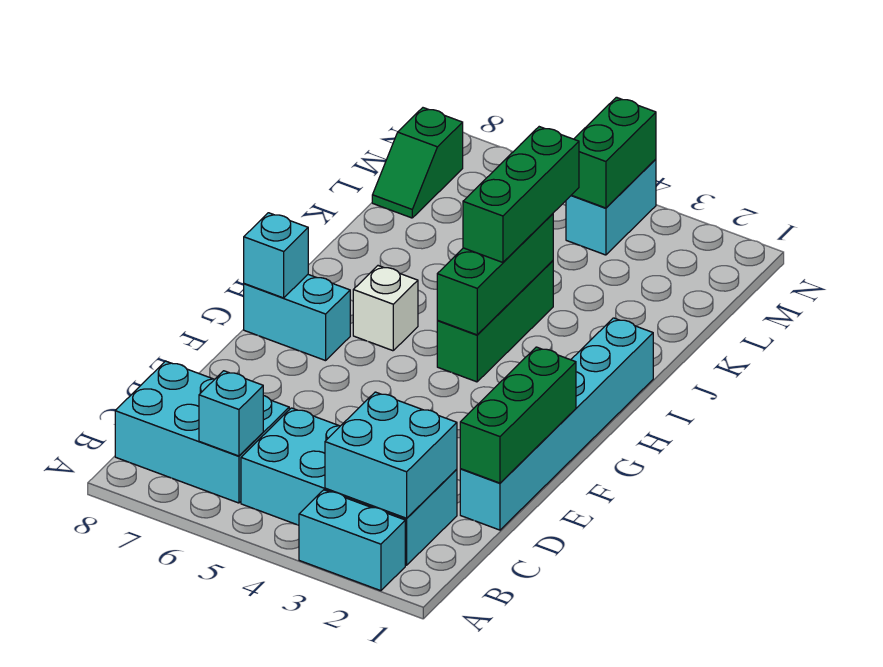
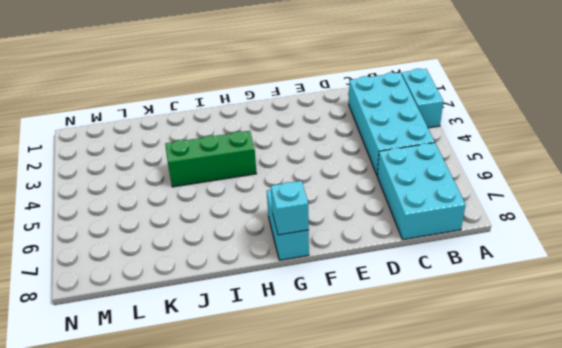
none -> cyan brick D1:I1 level 1
none -> white brick H6 level 1
none -> green slope L8:M8 level 1 top M

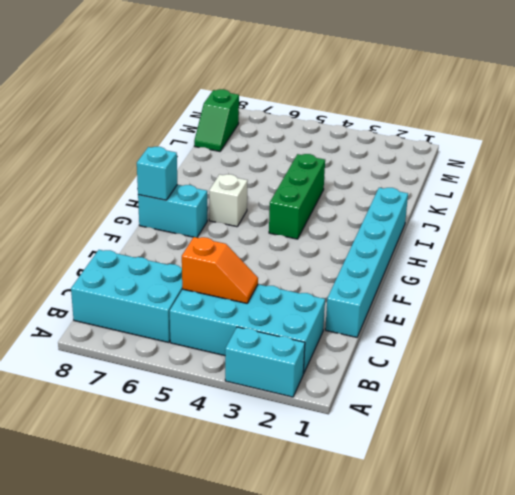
orange slope C4:C5 level 2 top 5 -> none
none -> cyan brick M4:N4 level 1
none -> cyan brick B2:C3 level 2
none -> cyan brick B6 level 2

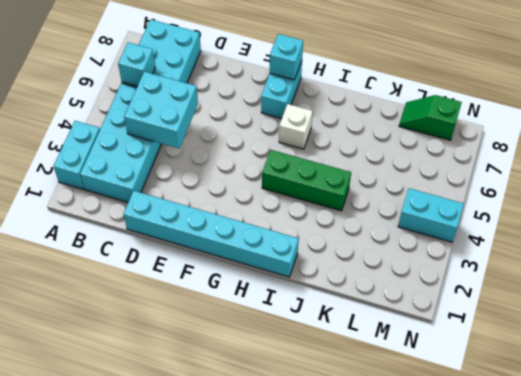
cyan brick C4:D5 level 2 -> cyan brick B2:C3 level 2
none -> green brick D1:F1 level 2
none -> green brick H4:J4 level 2
none -> green brick M4:N4 level 2

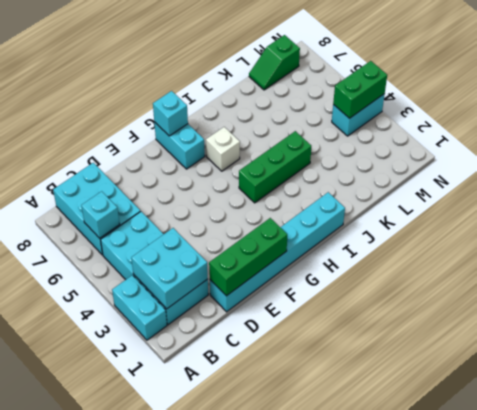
none -> green brick H4:J4 level 2
none -> green brick I4:K4 level 3

